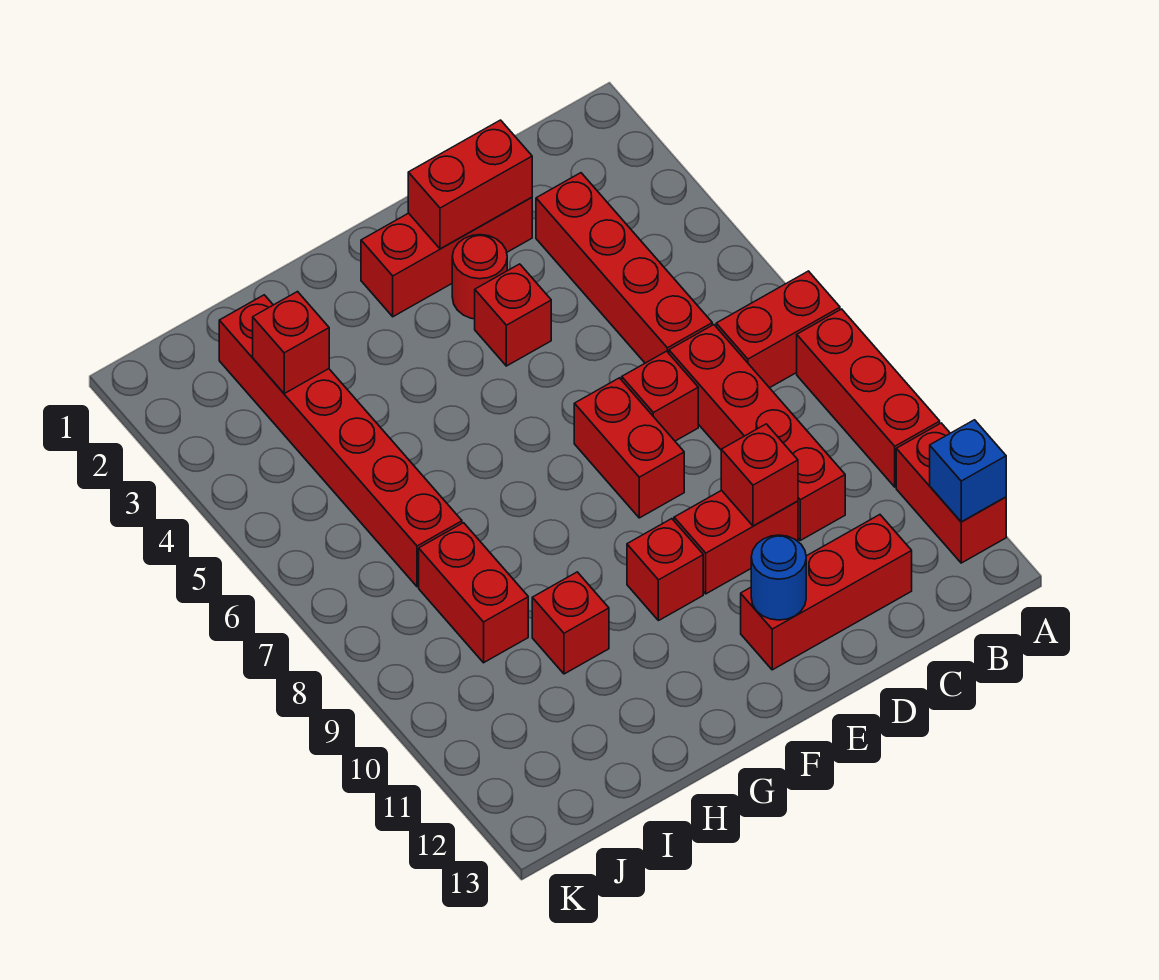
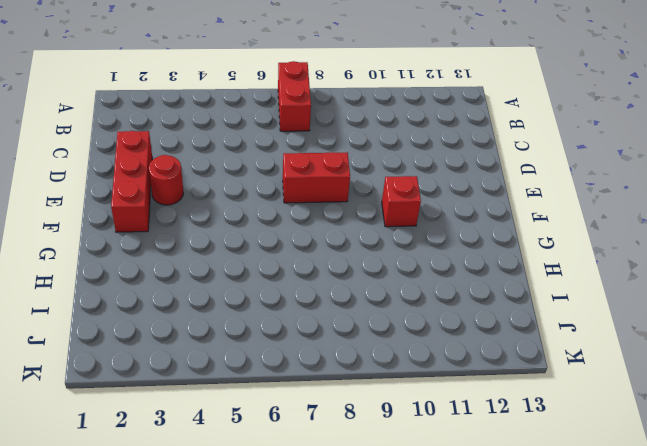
none -> red brick A8:A10 level 1
none -> red brick A11:A12 level 1
none -> red brick C3:C6 level 1

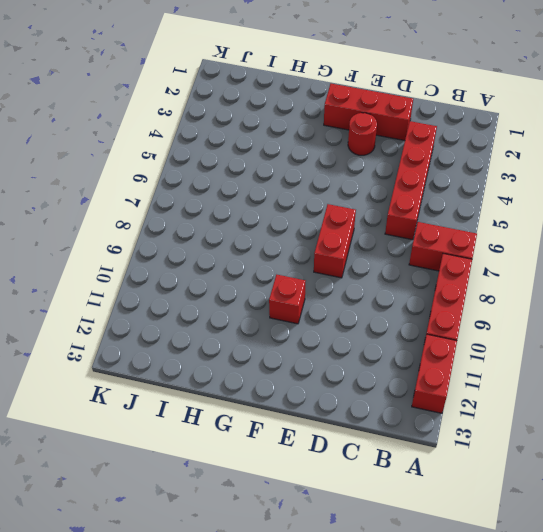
none -> red brick C7:C10 level 1
none -> red brick C12:E12 level 1
none -> red brick D7 level 1

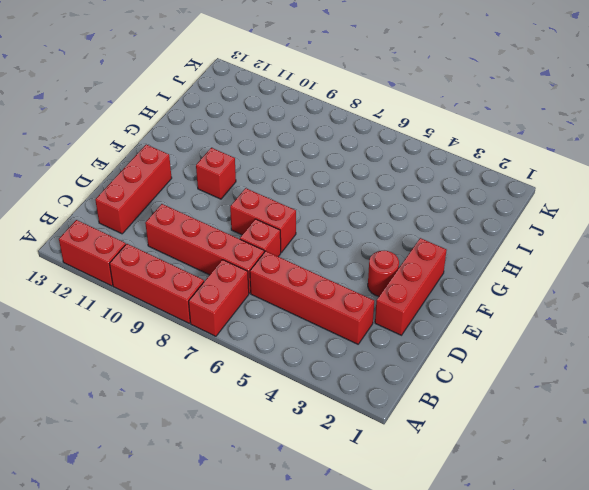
none -> red brick D10:E10 level 1
none -> red brick E4 level 1
none -> red brick H10 level 1

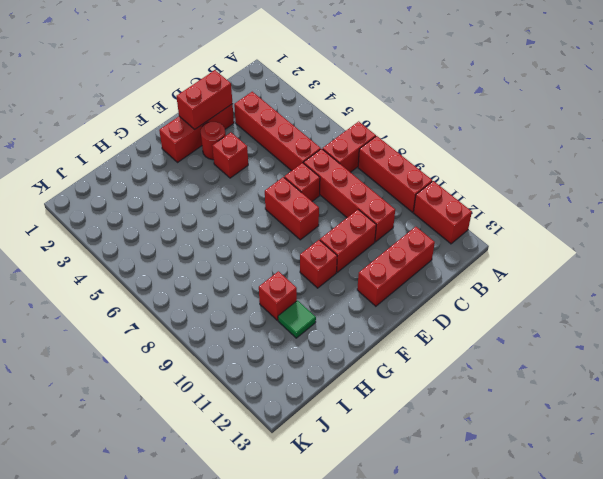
green tile H11 level 1 -> none
none -> red brick I2:I7 level 1
none -> red brick I8:I9 level 1
none -> blue brick A12 level 2

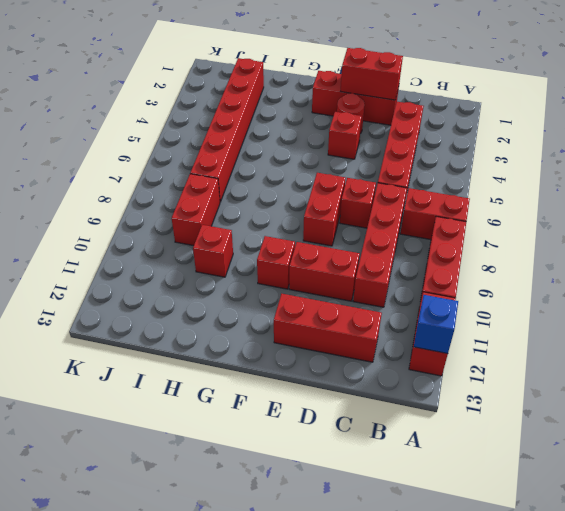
none -> red brick D10 level 2
none -> blue round brick E12 level 2
none -> red brick I3 level 2

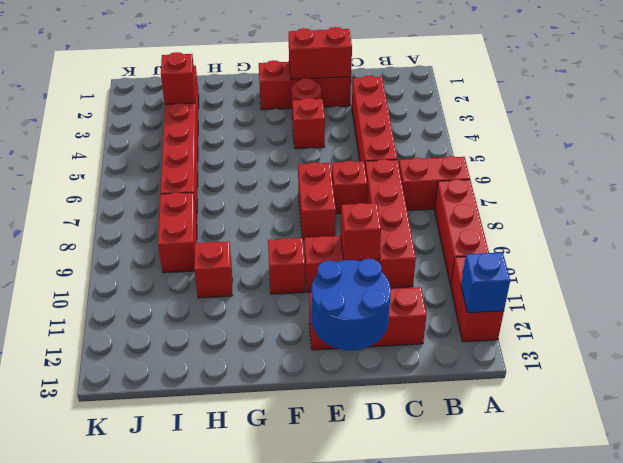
blue round brick D12:E13 level 2 -> blue round brick E12 level 2

